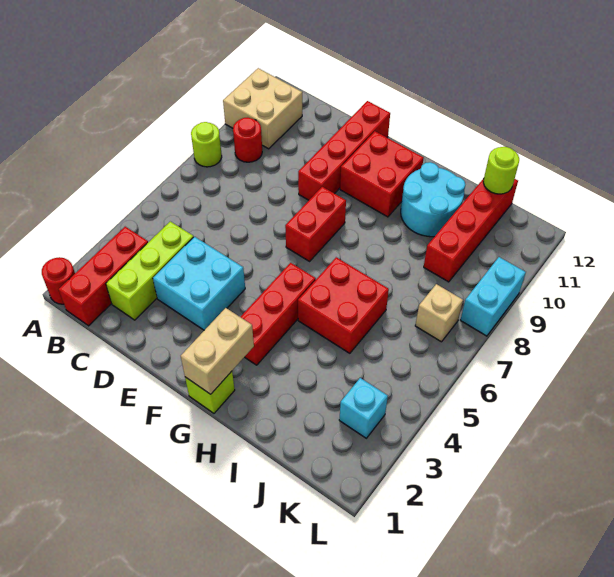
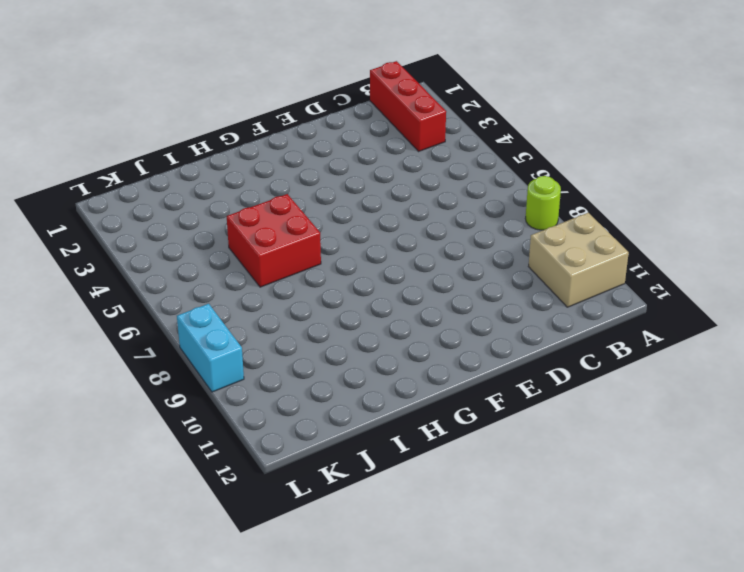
none -> red round brick A1 level 1
none -> red round brick B9 level 1
none -> lime brick C2:C4 level 1

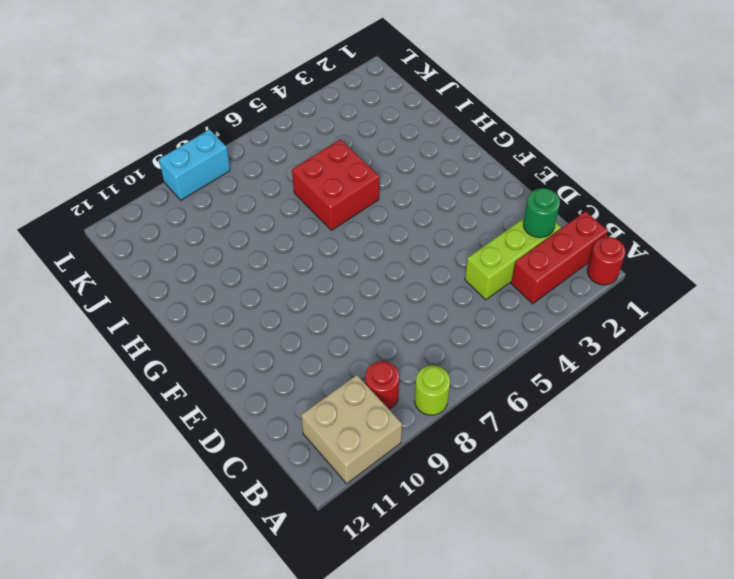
green round brick C2 level 2 -> none
none -> cyan brick D3:E4 level 1
none -> red brick E9:E12 level 1
none -> red brick F7:F8 level 1

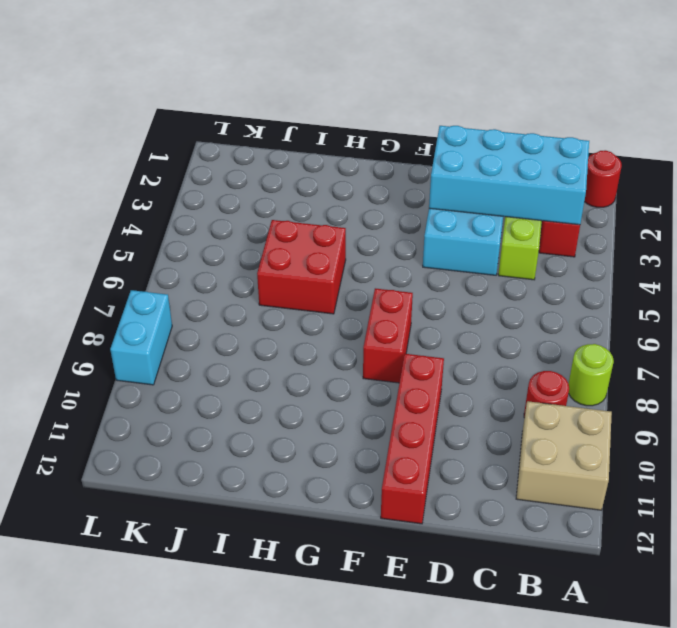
cyan brick B2:E3 level 2 -> none
none -> red brick F10:G11 level 1
none -> lime brick G1 level 1
none -> red brick G3:G5 level 1

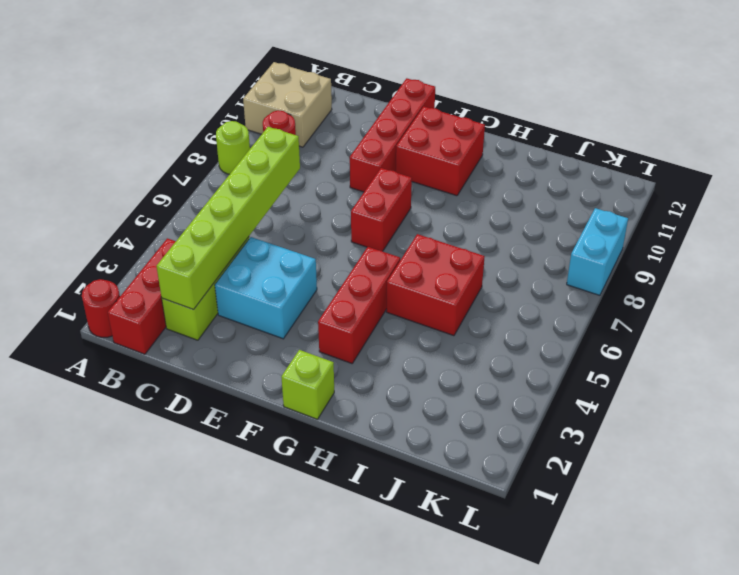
lime brick C2:C7 level 2 -> none
none -> cyan round brick H10:I11 level 1
none -> red brick J9:J12 level 1
none -> cyan brick K3 level 1

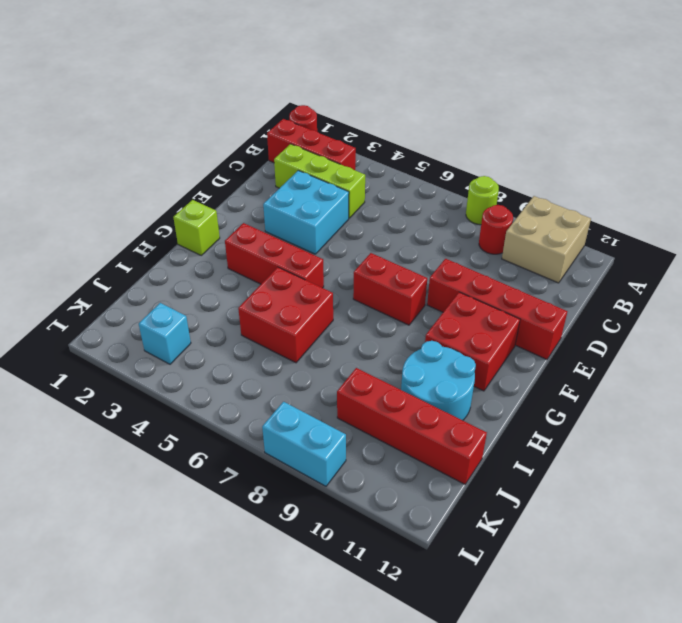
none -> tan brick K7 level 1
none -> tan brick G1:G2 level 2
none -> lime round brick J12 level 2

